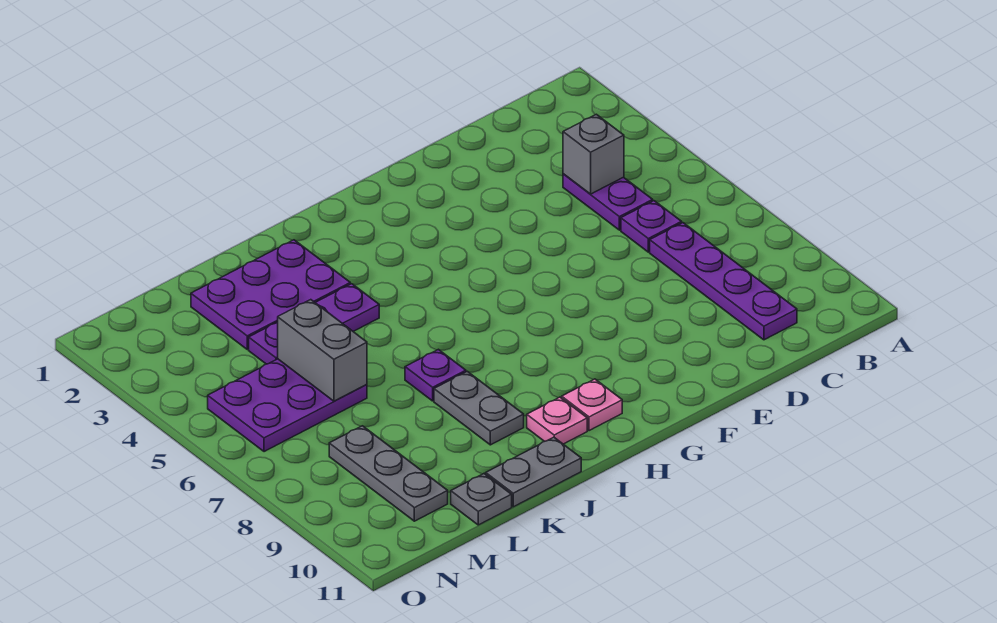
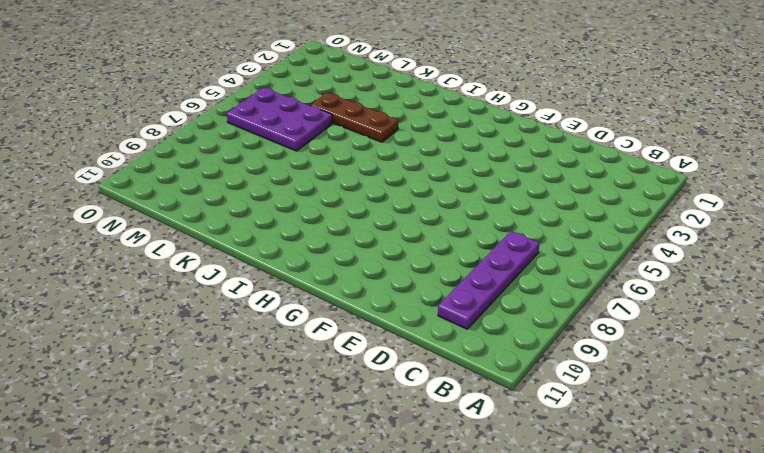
brown plate J4:L4 level 1 -> purple plate J4:L4 level 1
none -> purple plate C4:C5 level 1
none -> purple plate C6 level 1
none -> pink plate H10 level 1

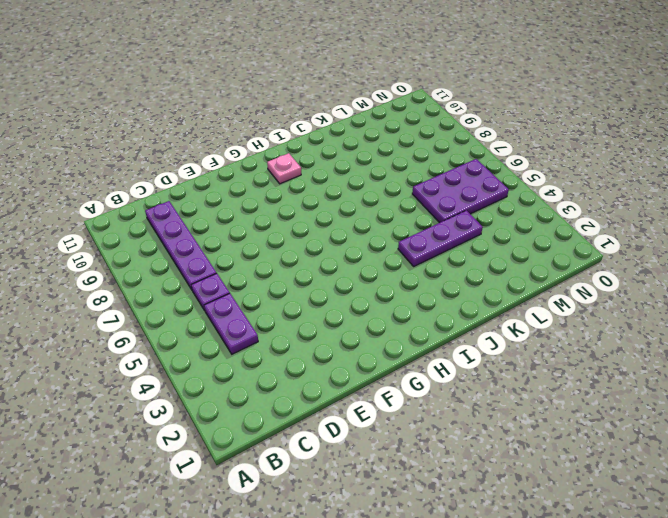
none -> pink plate I10 level 1
none -> purple plate J2:L3 level 1
none -> purple plate J7 level 1

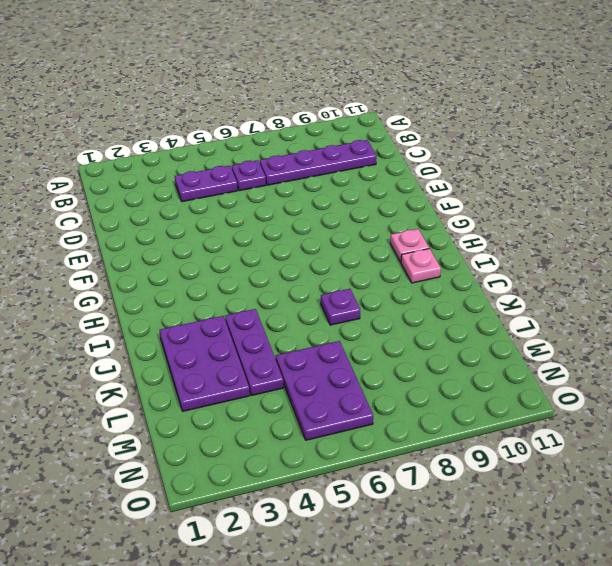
none -> grey plate J8:J9 level 1
none -> grey plate J11:K11 level 1
none -> grey plate L11 level 1

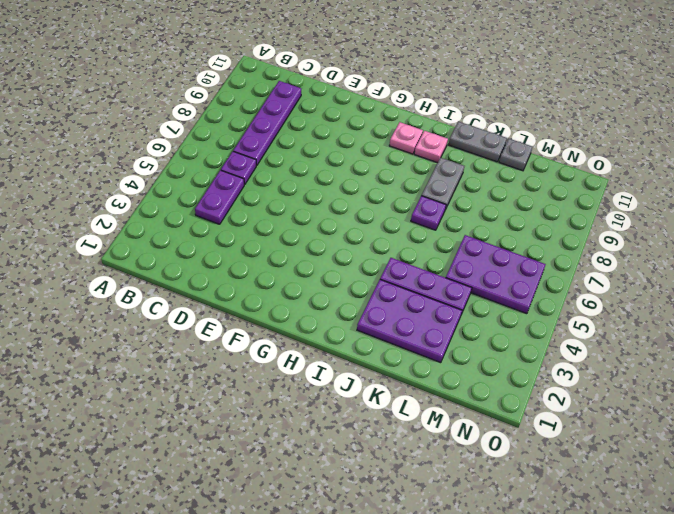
none -> grey plate M8:M10 level 1
none -> grey brick C4 level 2
none -> grey brick L5:L6 level 2

